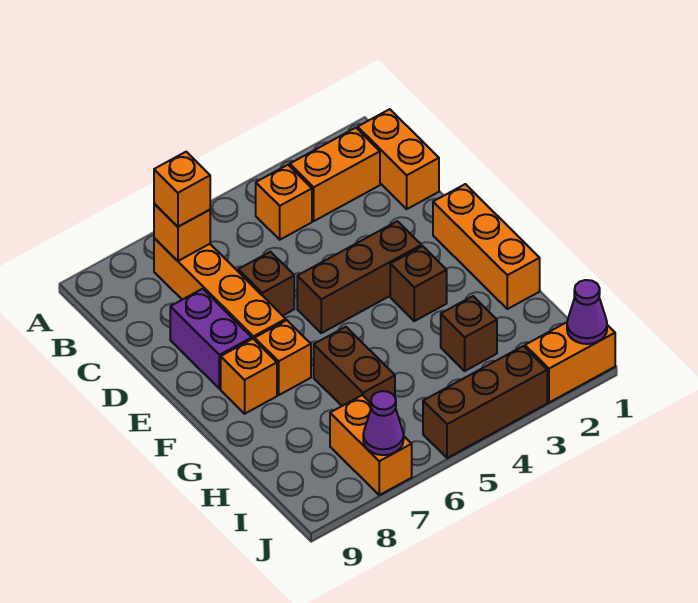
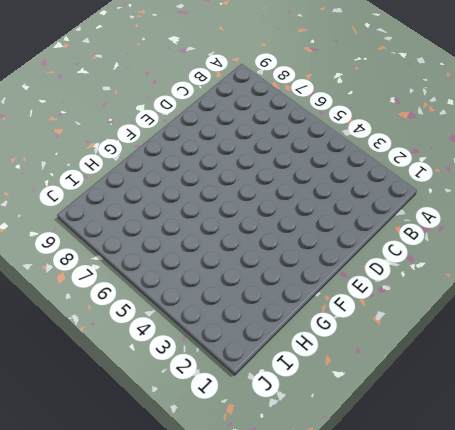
none -> orange brick B1:C1 level 1
none -> orange brick B2:B3 level 1
none -> orange brick B4 level 1

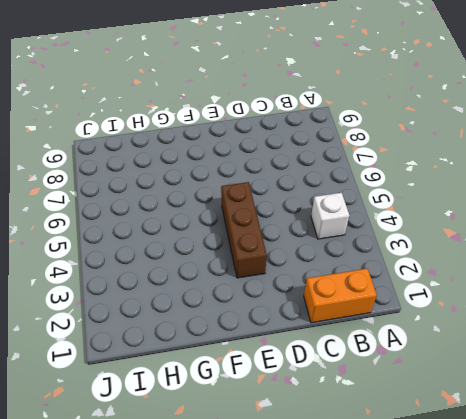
white brick B4 level 1 -> orange brick B4 level 1
none -> orange brick B2:B3 level 1
none -> orange brick B7:E7 level 1
none -> brown brick D6 level 1

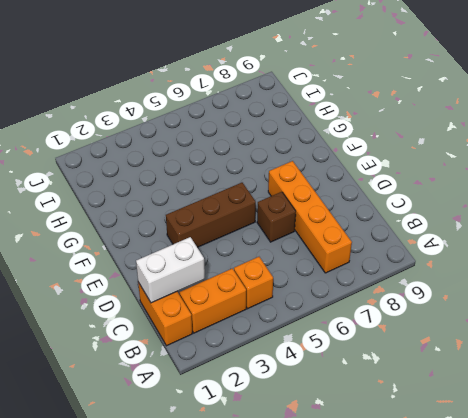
white brick C1:C2 level 2 -> none
none -> purple brick D8:E8 level 1
none -> orange brick E1:G1 level 1
none -> brown brick F3 level 1

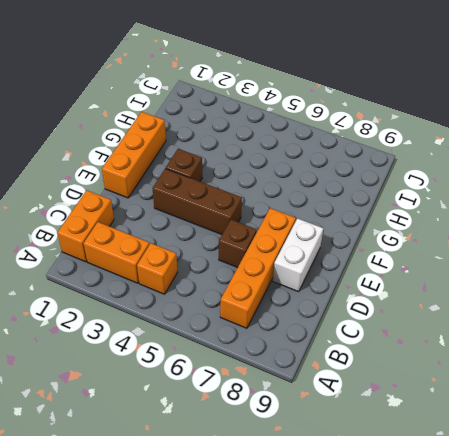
white brick D8:E8 level 1 -> purple brick D8:E8 level 1
none -> orange brick F7 level 1
none -> orange brick F8 level 1
none -> brown brick G6:H6 level 1

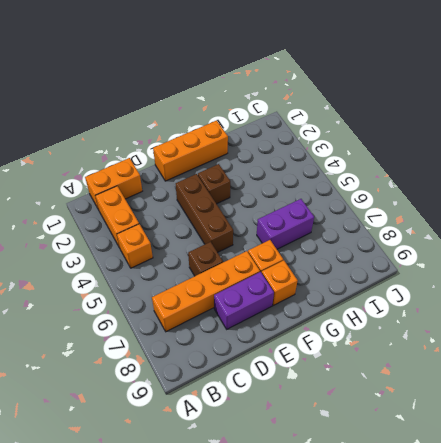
purple brick G6:H6 level 1 -> brown brick G6:H6 level 1
none -> brown brick H3 level 1
none -> orange brick I7:J7 level 1
none -> orange brick J1:J2 level 1

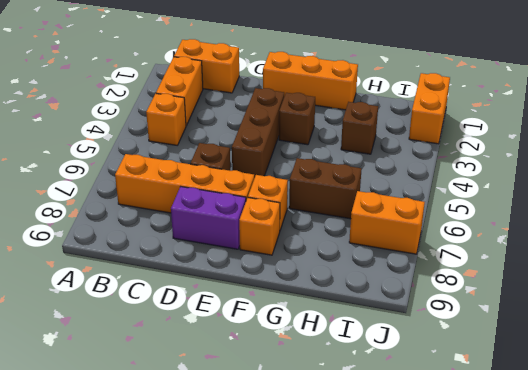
none -> brown brick J3:J5 level 1
none -> orange brick B7 level 2
none -> purple cone J1 level 2

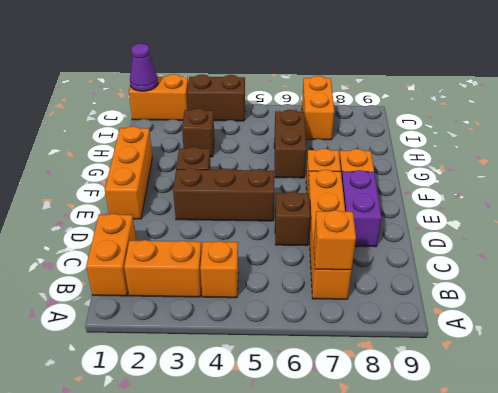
brown brick J3:J4 level 1 -> brown brick J3:J5 level 1
none -> purple cone J7 level 2
none -> orange brick B7 level 3

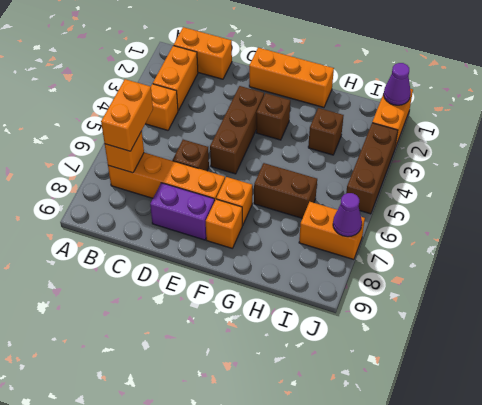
orange brick B6:B7 level 3 -> orange brick B7 level 3

